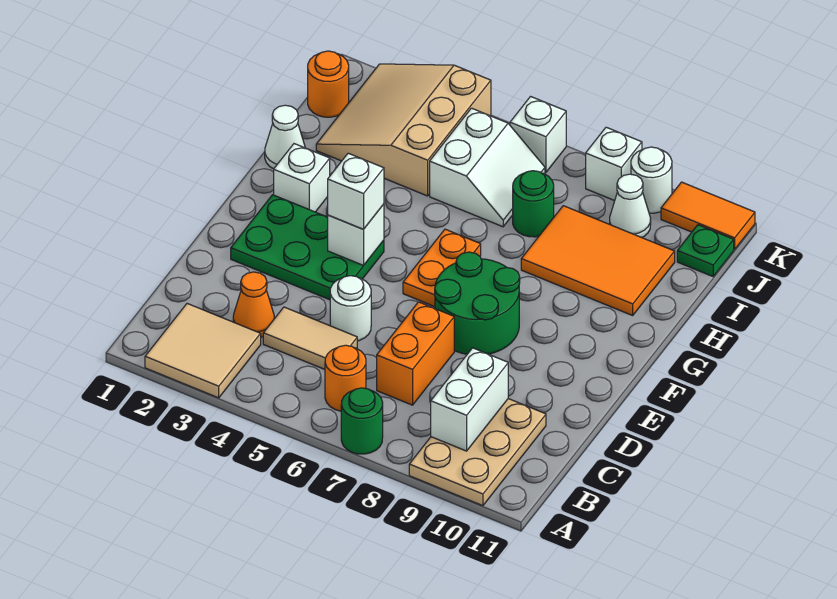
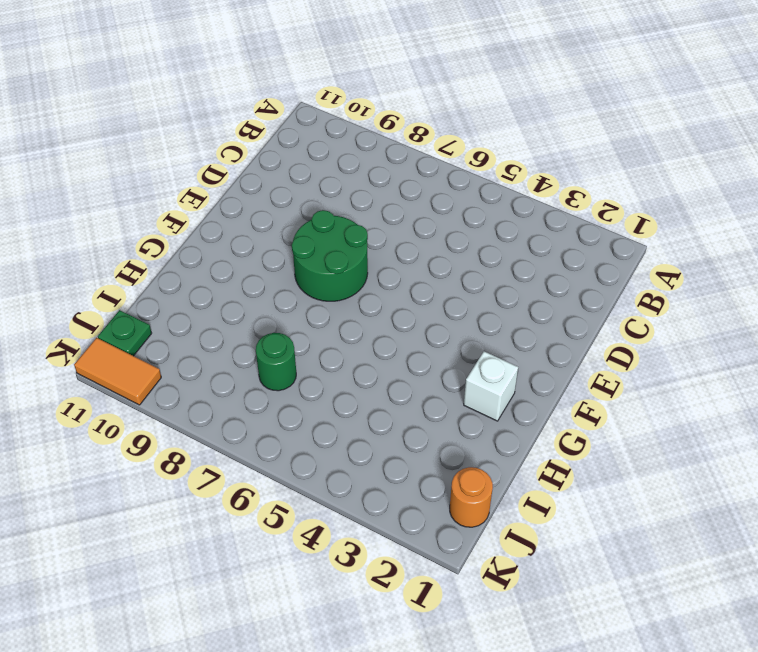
none -> tan tile A2:B3 level 1
none -> green round brick A7 level 1
none -> tan plate A9:C10 level 1

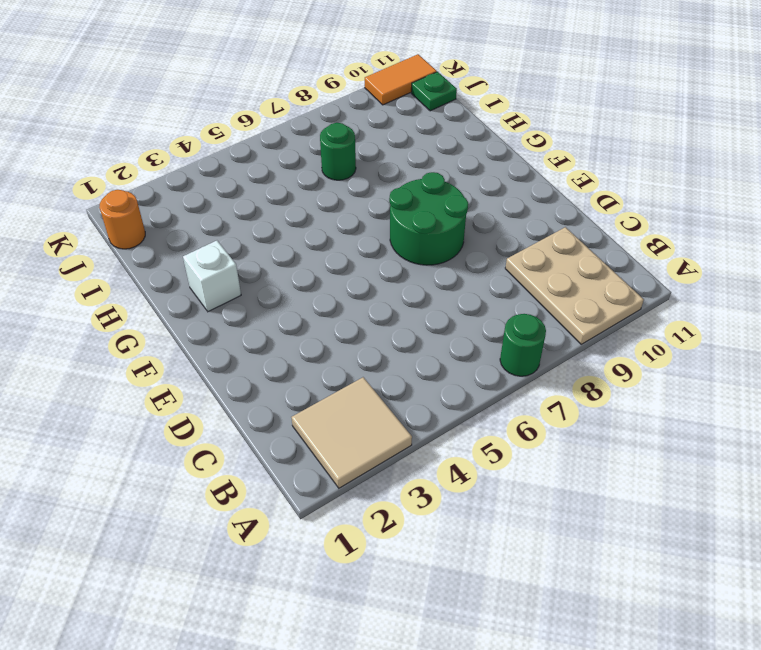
none -> orange round brick B6 level 1
none -> orange cone C3 level 1
none -> tan tile C4:C5 level 1

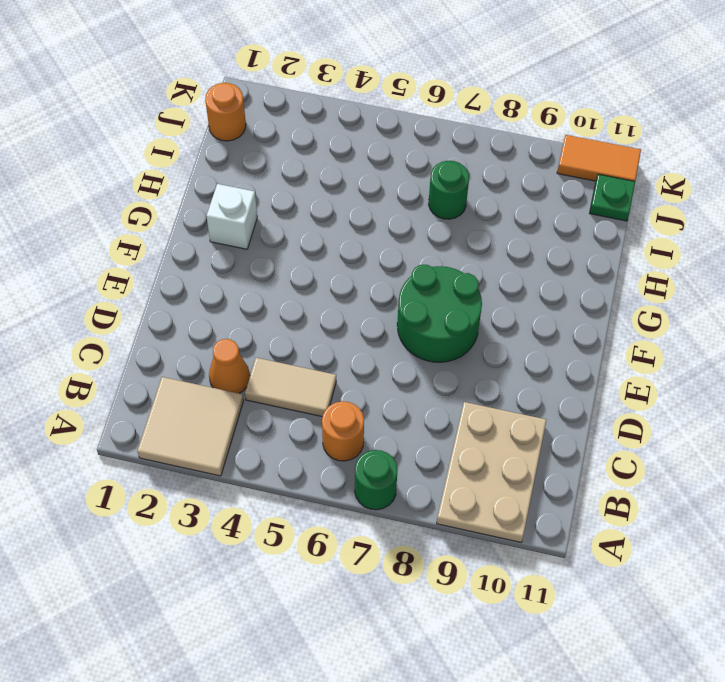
none -> orange brick C7:D7 level 1
none -> white round brick D5 level 1
none -> green plate E2:F4 level 1

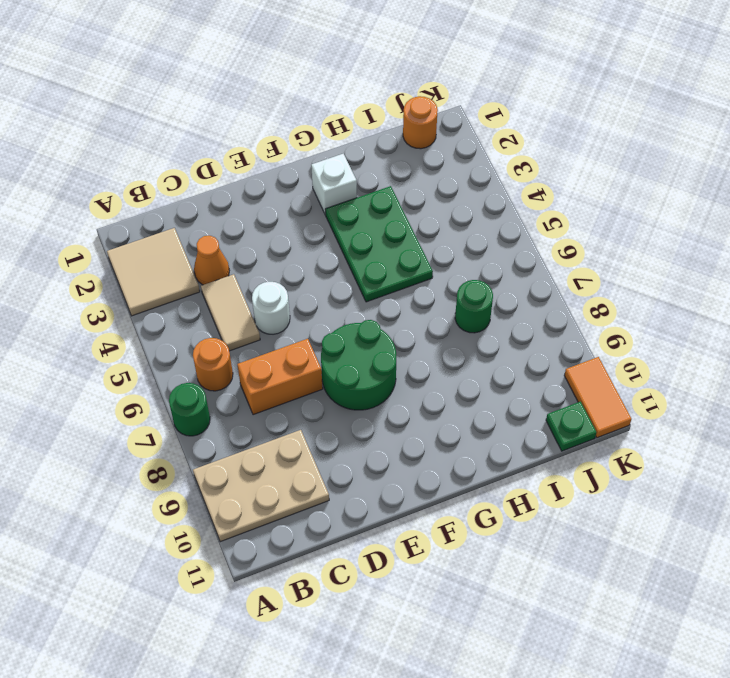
green plate G3:H5 level 1 -> green plate E2:F4 level 1
none -> orange plate F6:G6 level 1
none -> white cone H1 level 1
none -> orange tile H8:I10 level 1

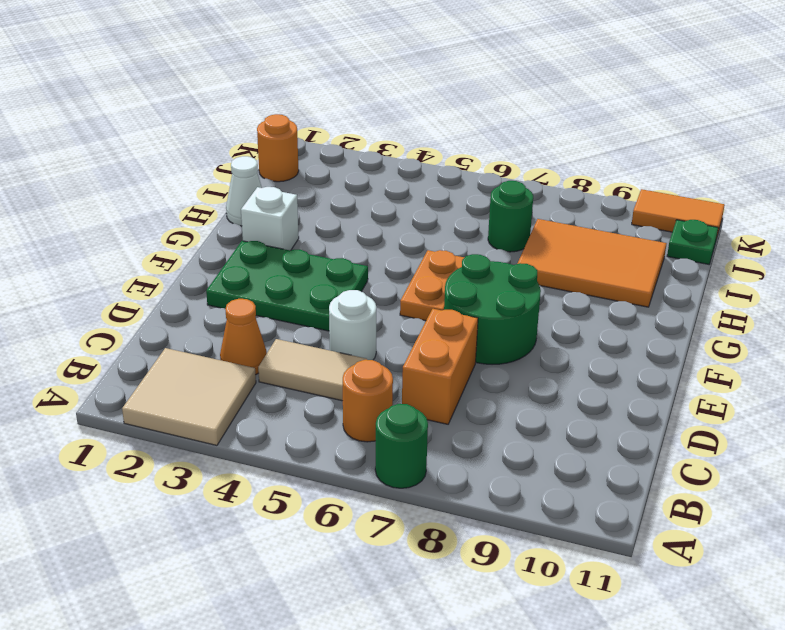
none -> tan plate A9:C10 level 1
none -> tan slope I2:K4 level 1 top 4
none -> white slope I5:J6 level 1 top 5

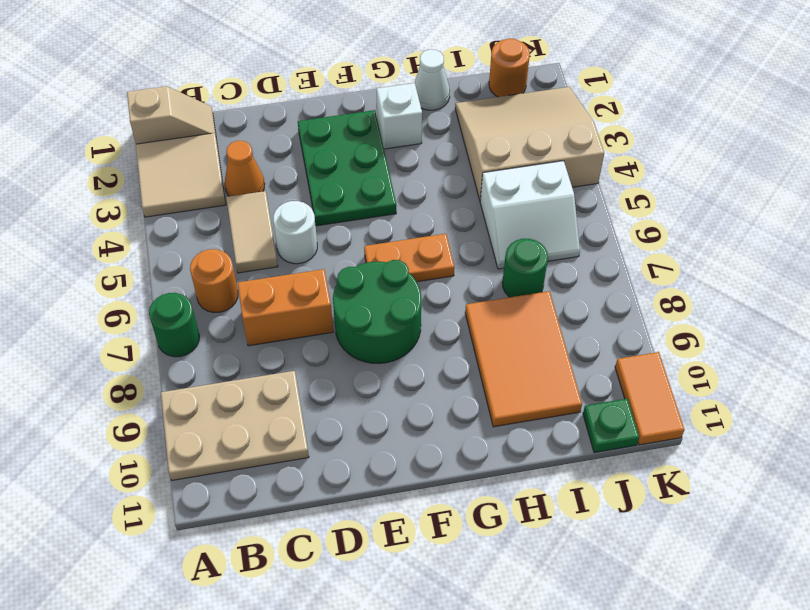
tan slope A1:B1 level 1 top A -> none
none -> white cone J9 level 1
none -> white brick K6 level 1
none -> white brick K8 level 1

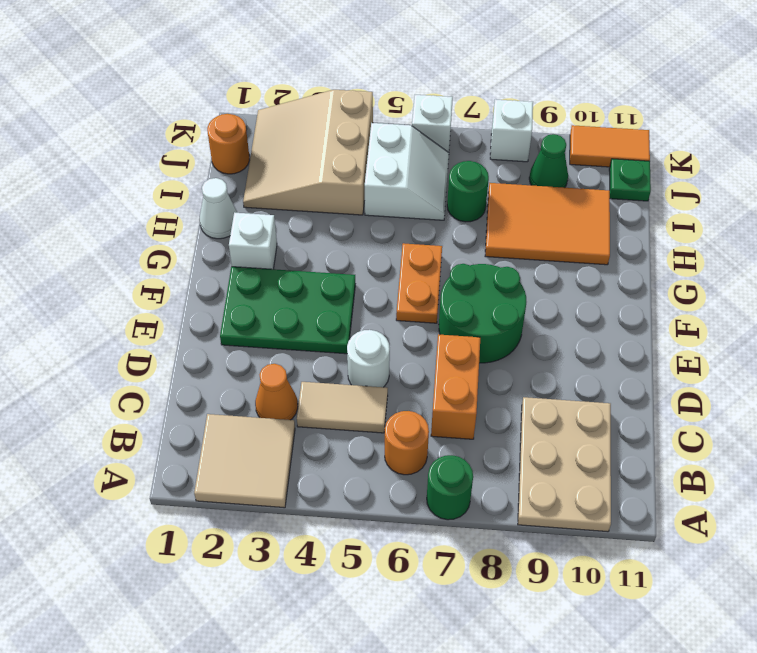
green cone J9 level 1 -> white cone J9 level 1
none -> white round brick K9 level 1
none -> white brick B9:C9 level 2
none -> white brick F4 level 2

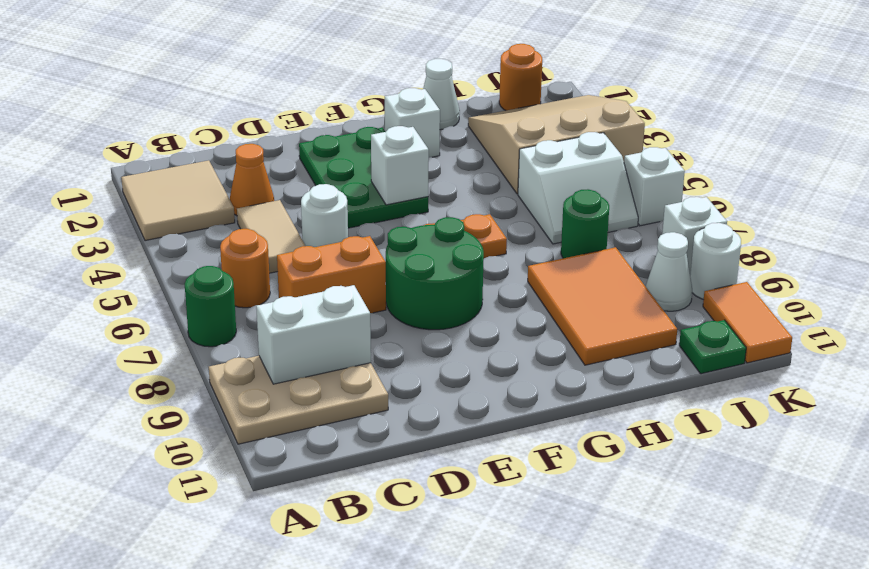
none -> white brick F4 level 3

